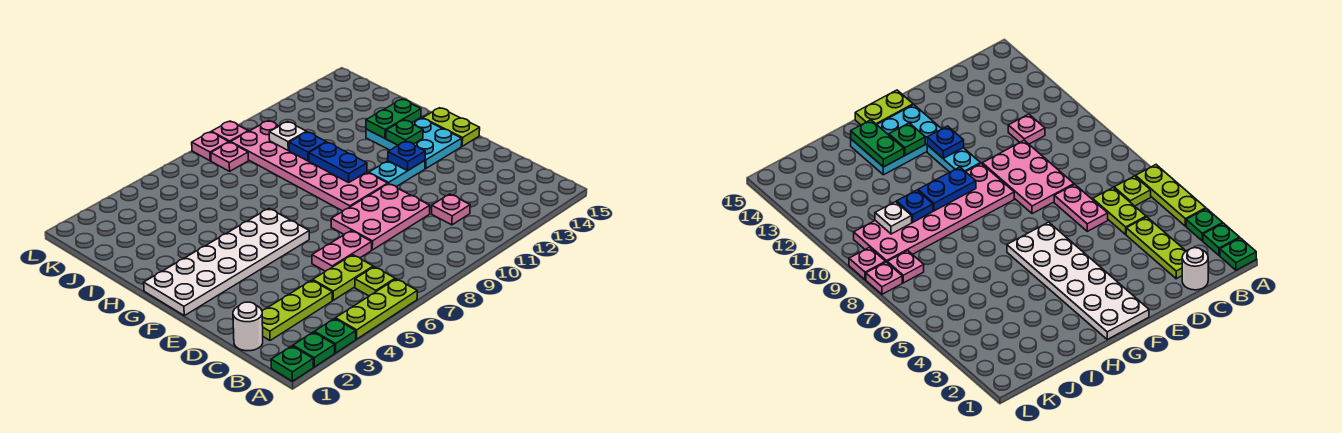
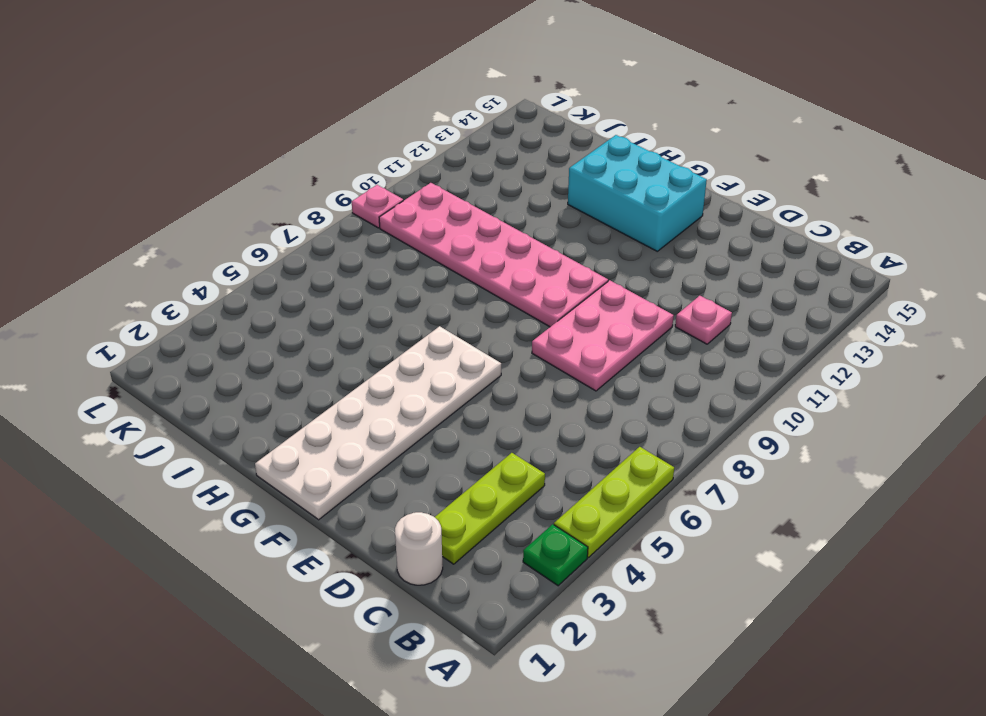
cyan brick F13:H14 level 1 -> cyan plate F13:H14 level 1
none -> green plate A1 level 1
none -> green plate A2 level 1
none -> lime plate B6 level 1

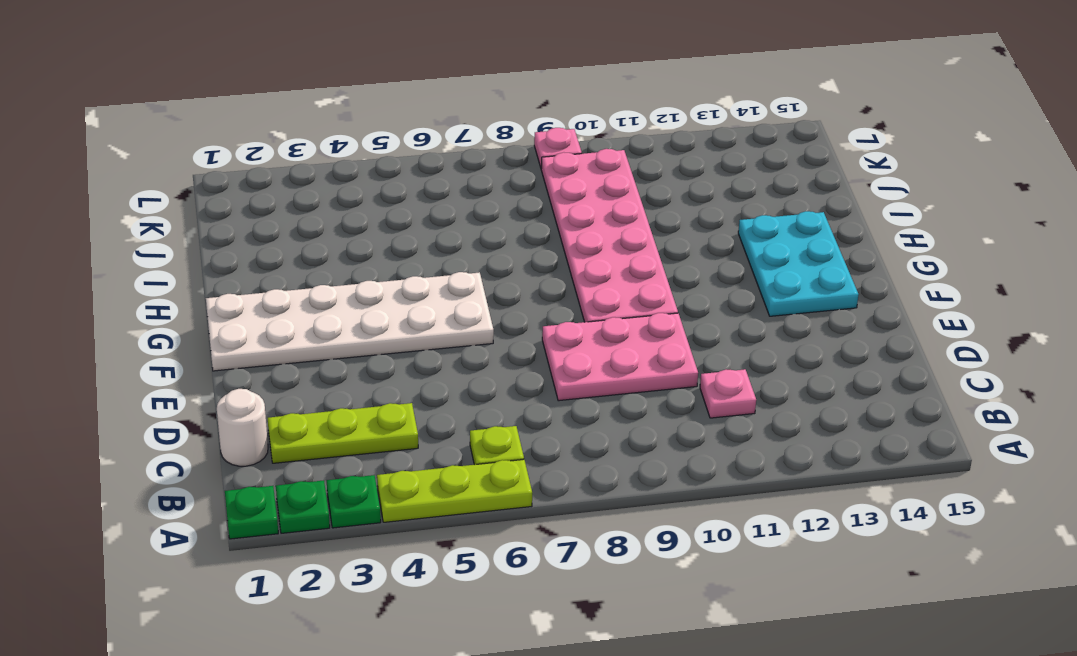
none -> lime plate C5:C6 level 1
none -> pink plate D6:D7 level 1
none -> cyan plate F11:F12 level 1

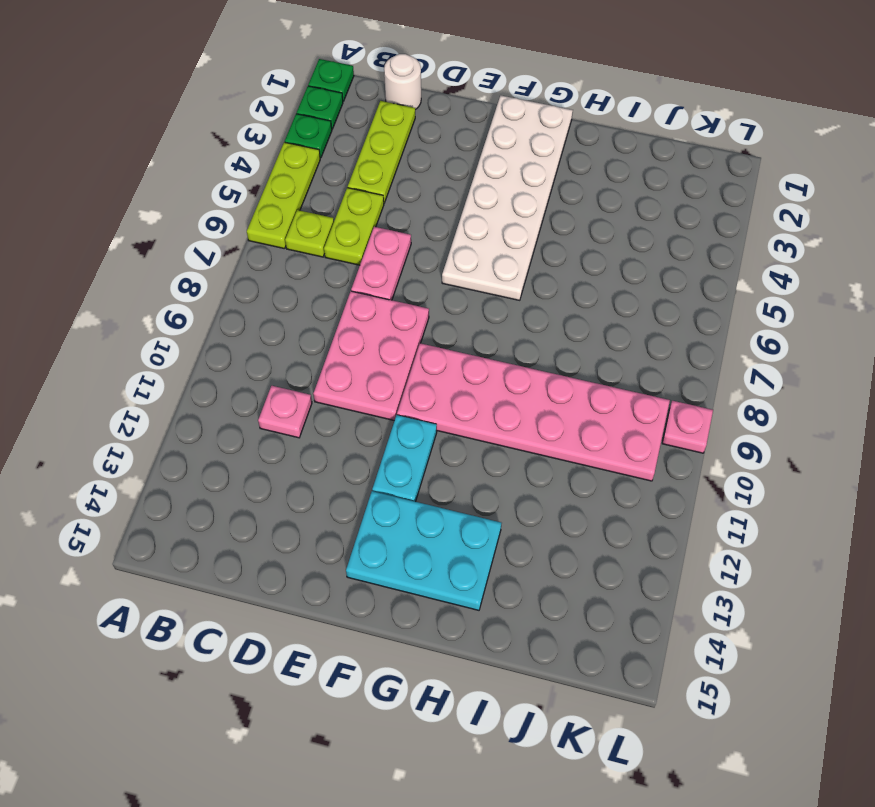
none -> lime plate F15:G15 level 1
none -> pink plate K8 level 1
none -> pink plate L8 level 1

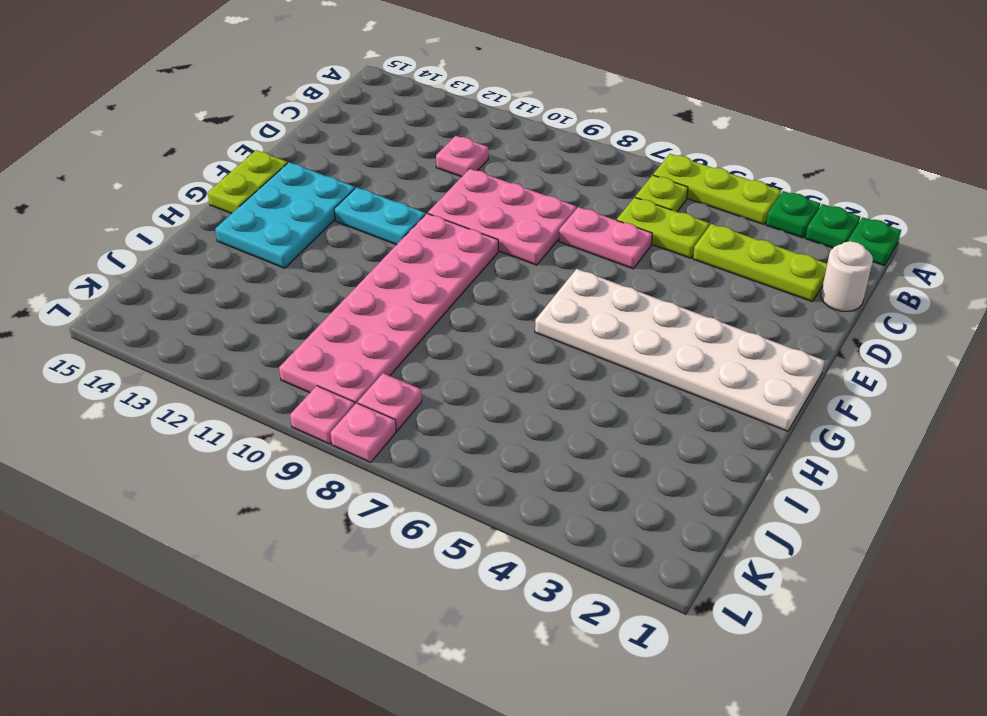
none -> blue plate F12 level 2
none -> blue plate G10:H10 level 2
none -> green plate G13 level 2

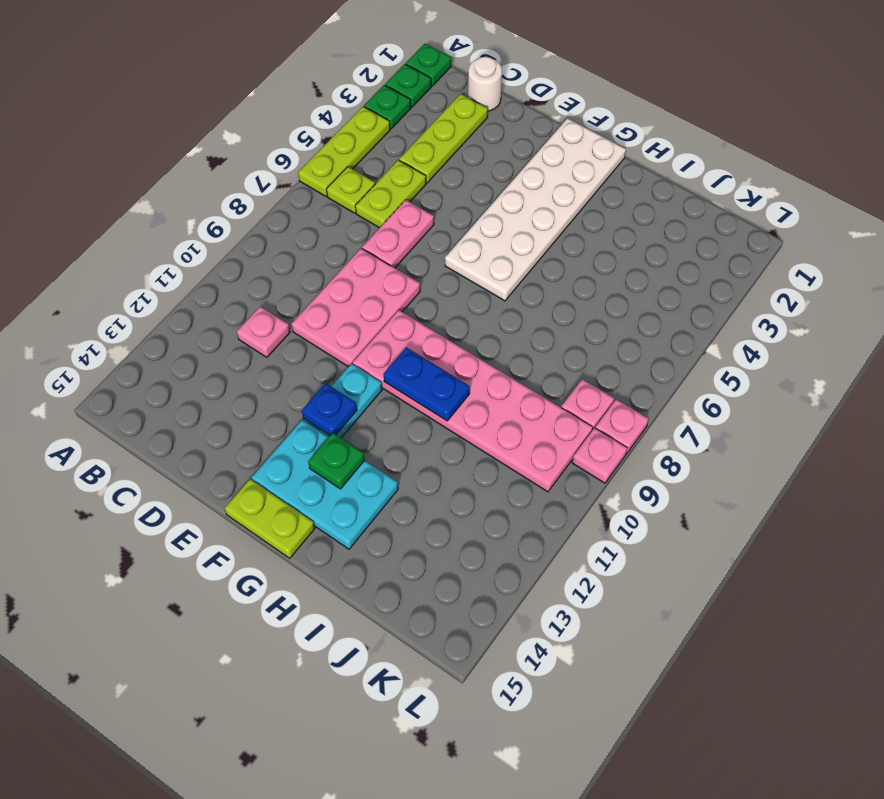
none -> green plate H13:H14 level 2
none -> blue plate I10 level 2
none -> white plate J10 level 2

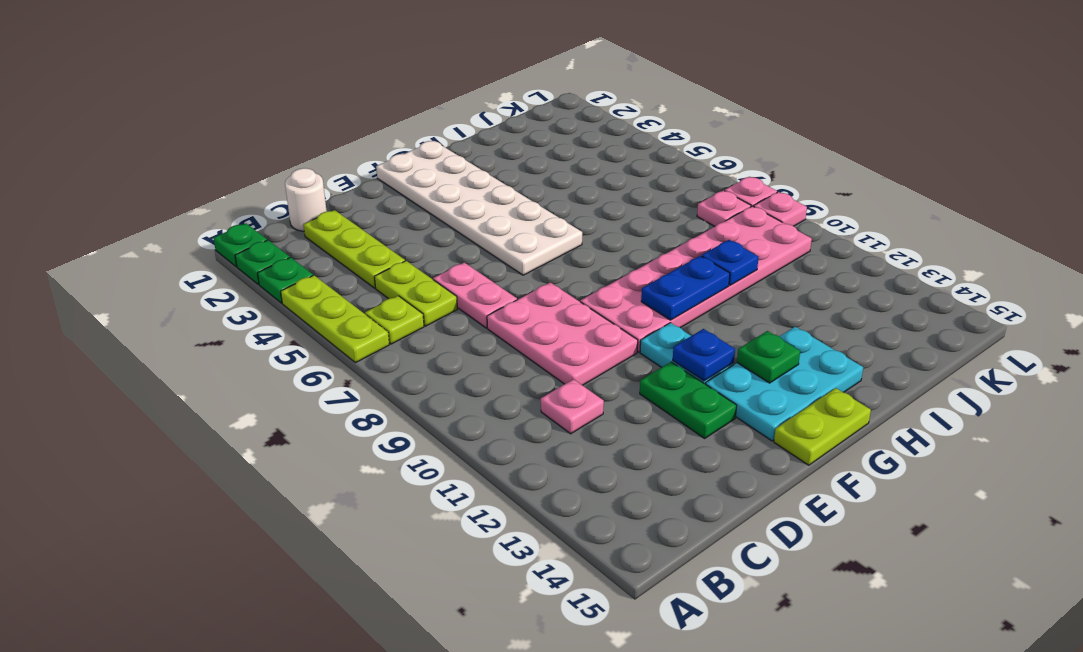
green plate E12:E13 level 1 -> green plate H13:H14 level 2
none -> white plate J10 level 2

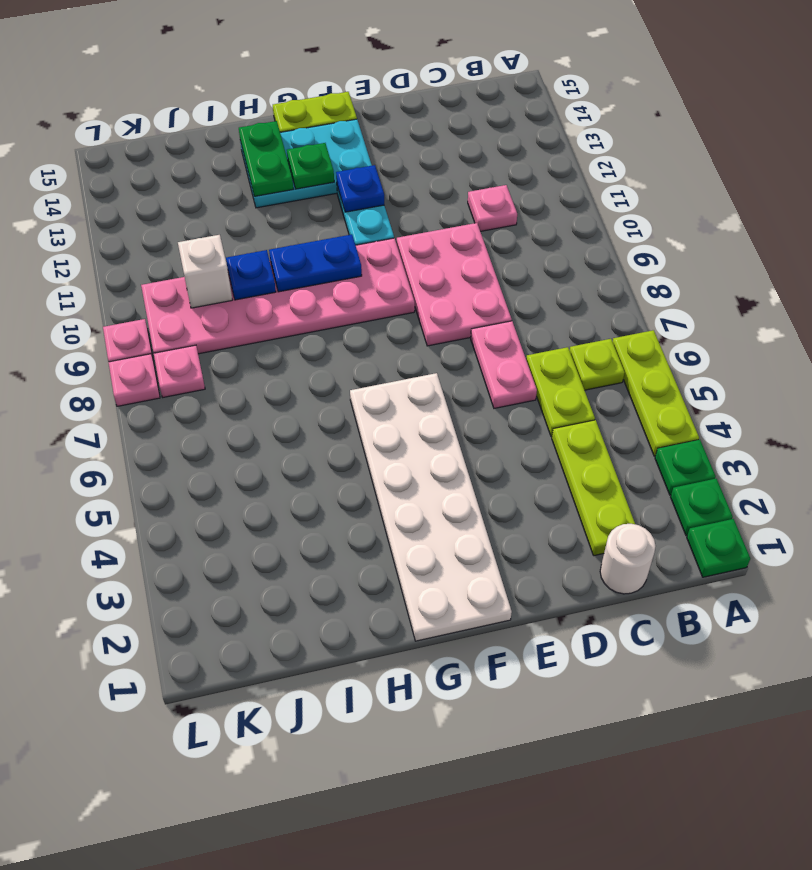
white brick J10 level 2 -> white plate J10 level 2

